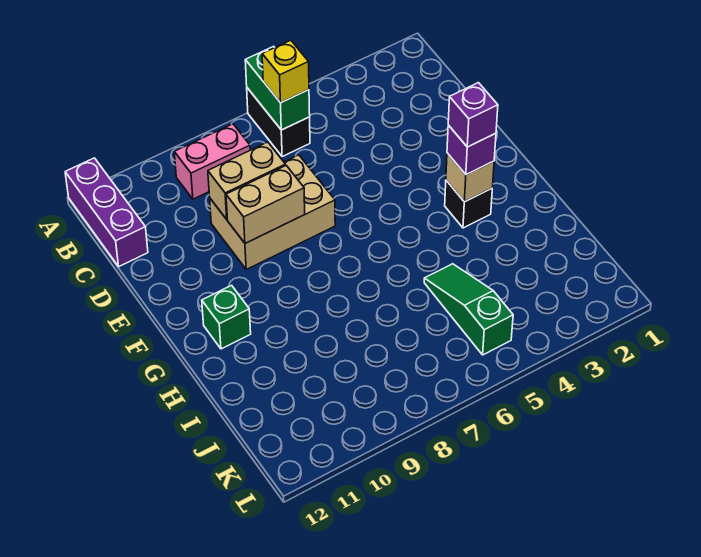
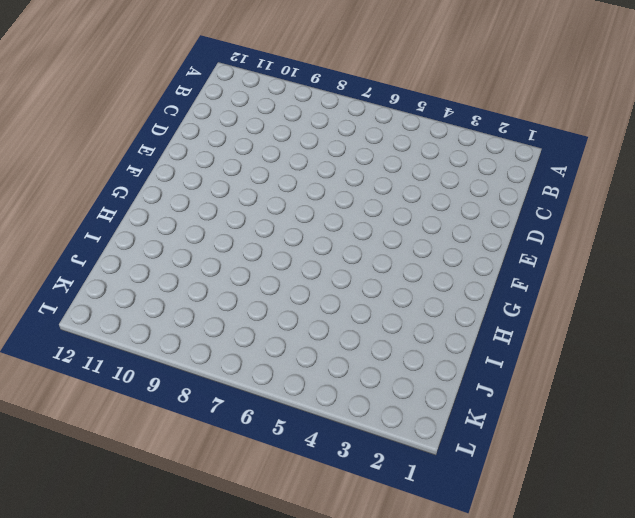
none -> black brick A6:B6 level 1
none -> purple brick A12:C12 level 1
none -> pink brick B8:B9 level 1

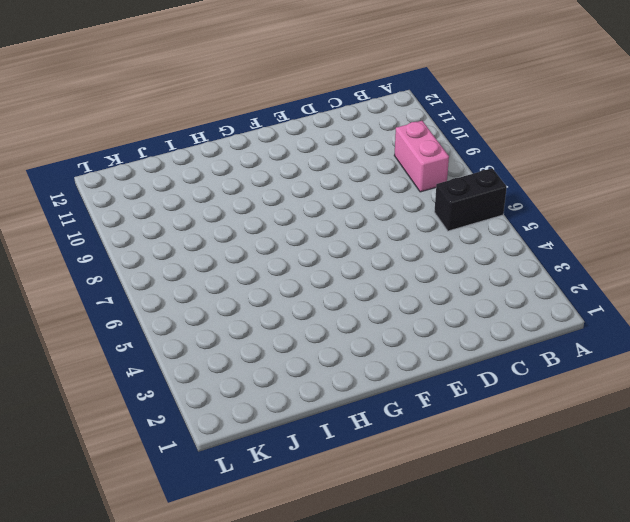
none -> purple brick A12:C12 level 1
none -> tan brick D7:E9 level 1
none -> black brick G3 level 1

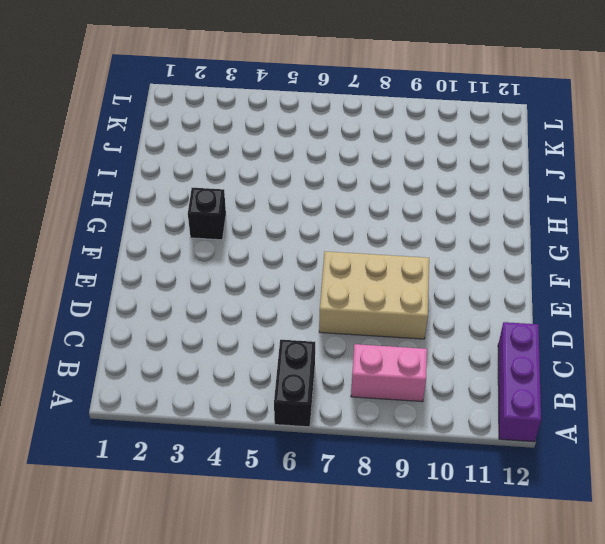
none -> green brick G11 level 1
none -> green slope I5:K5 level 1 top K
none -> green brick A6:B6 level 2

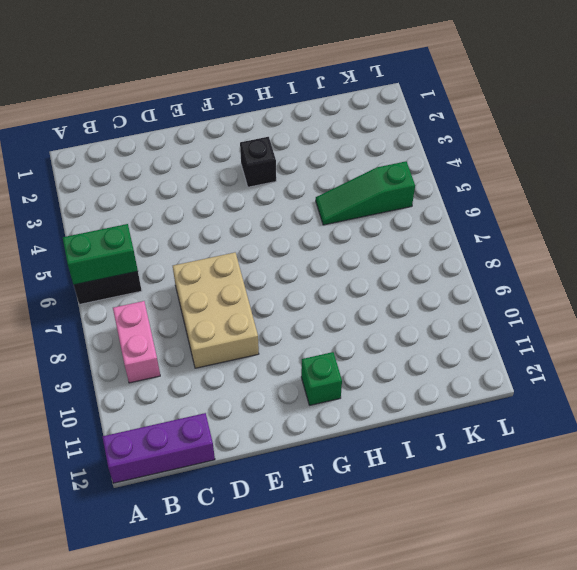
none -> tan brick D8:D9 level 2
none -> tan brick E8:E9 level 2
none -> tan brick G3 level 2

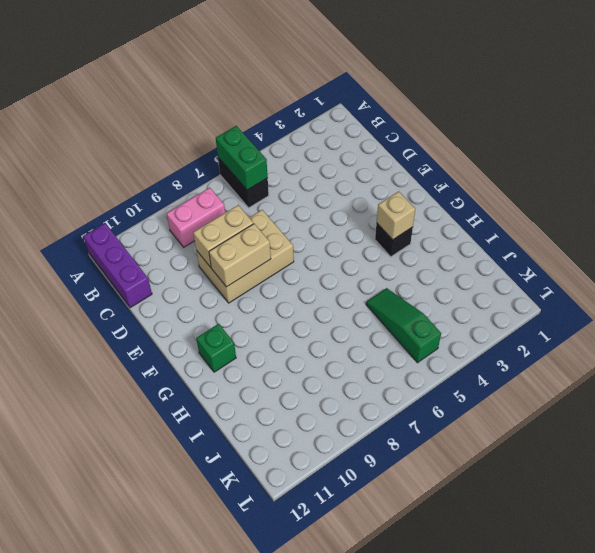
none -> yellow brick B6 level 3
none -> purple brick G3 level 3
none -> purple brick G3 level 4

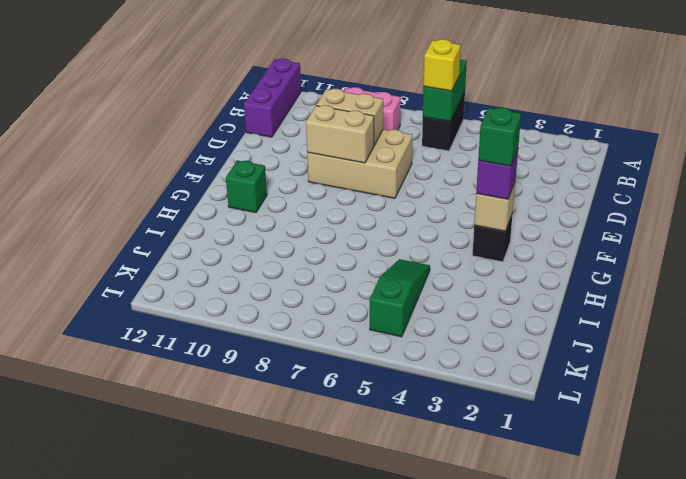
green brick G3 level 4 -> purple brick G3 level 4

